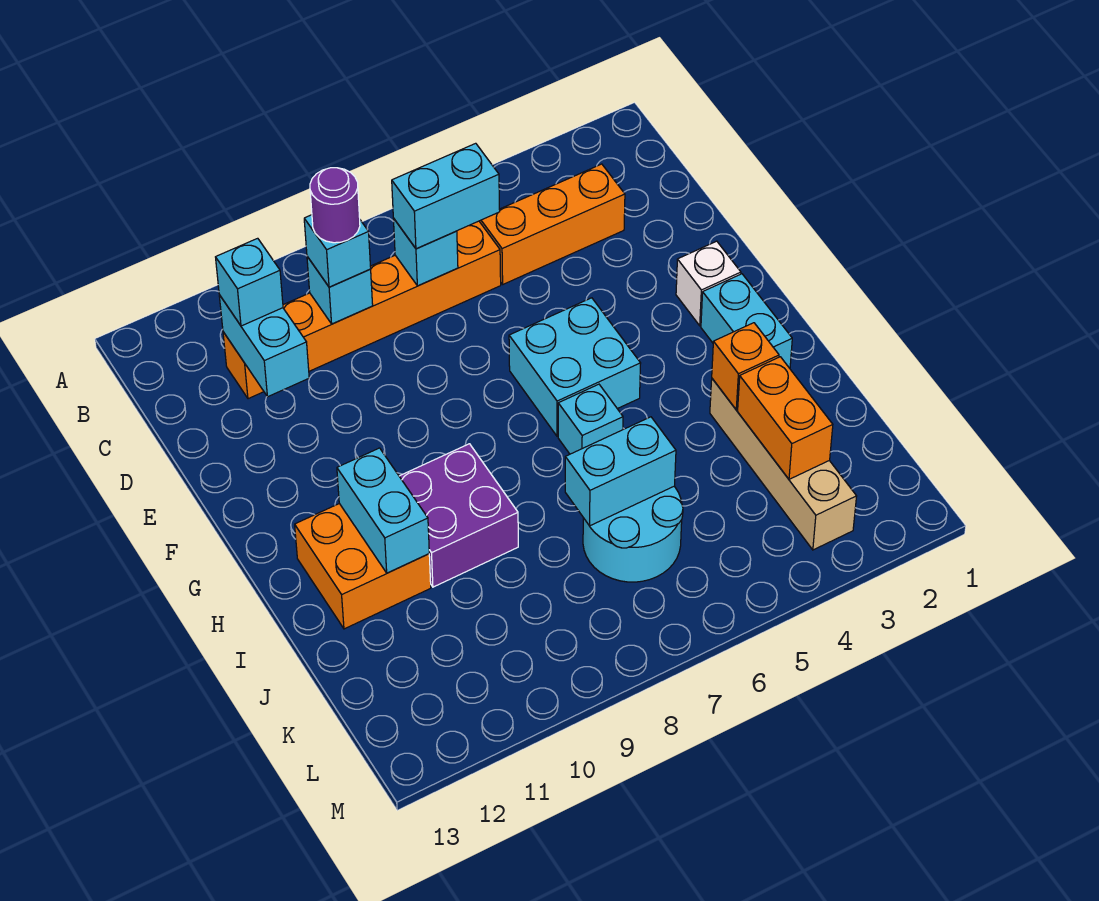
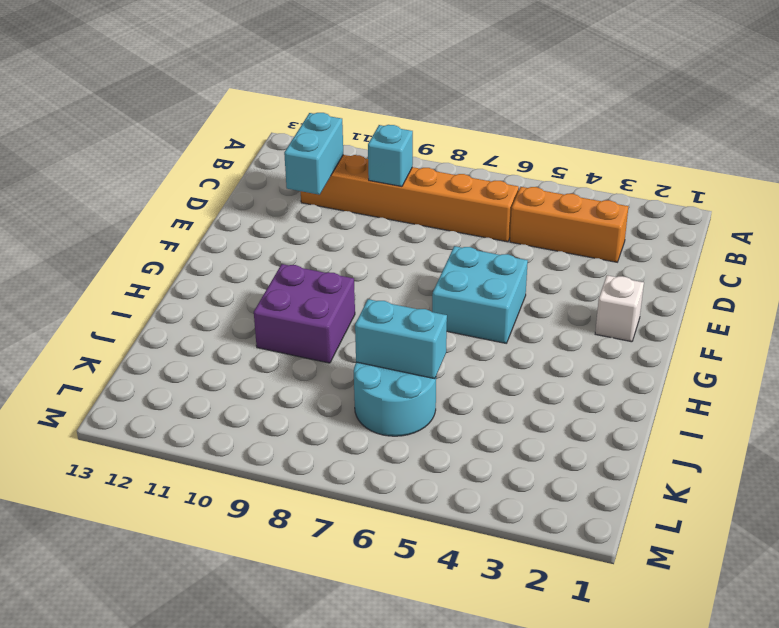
none -> cyan brick G2:H2 level 1
none -> cyan brick H6 level 1
none -> orange brick H11:I12 level 1

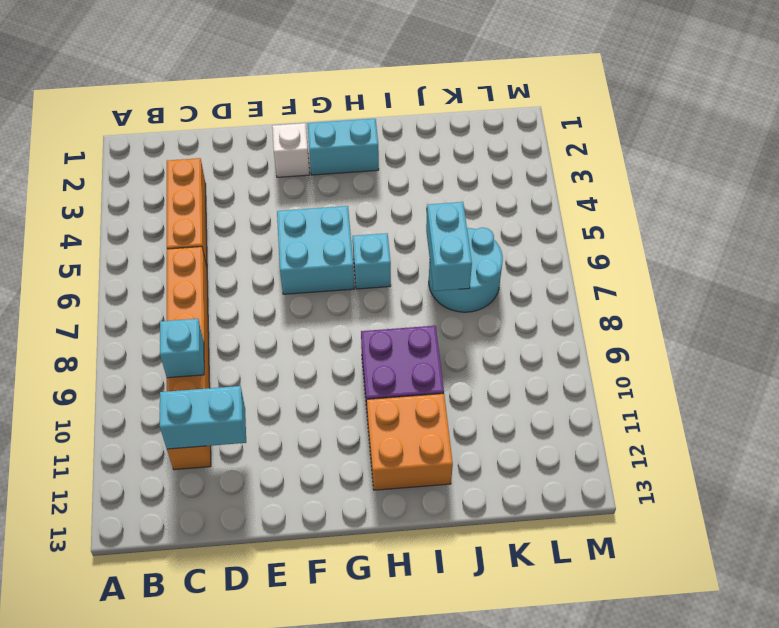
none -> tan brick I3:L3 level 1
none -> cyan brick C7 level 2
none -> cyan brick H11:I11 level 2

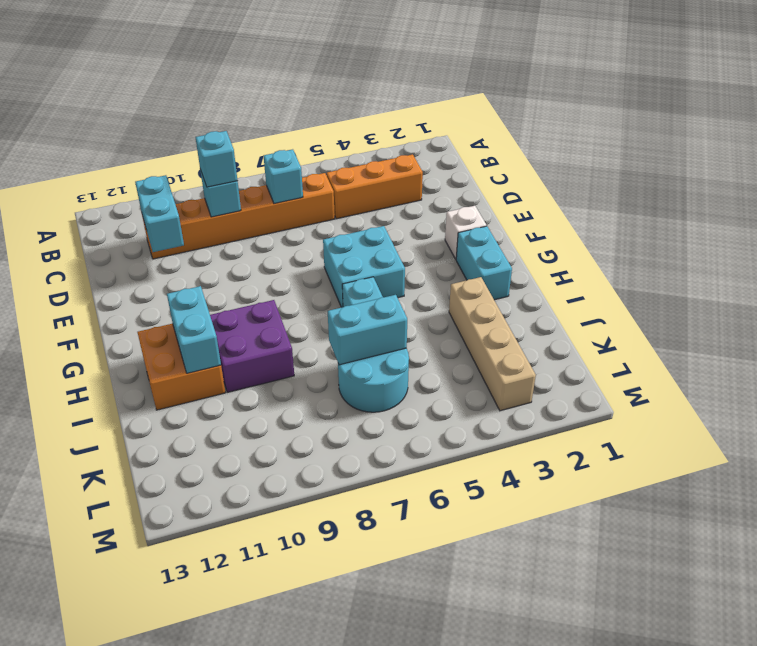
none -> orange brick I3 level 2
none -> orange brick J3:K3 level 2
none -> cyan brick C6:C7 level 3

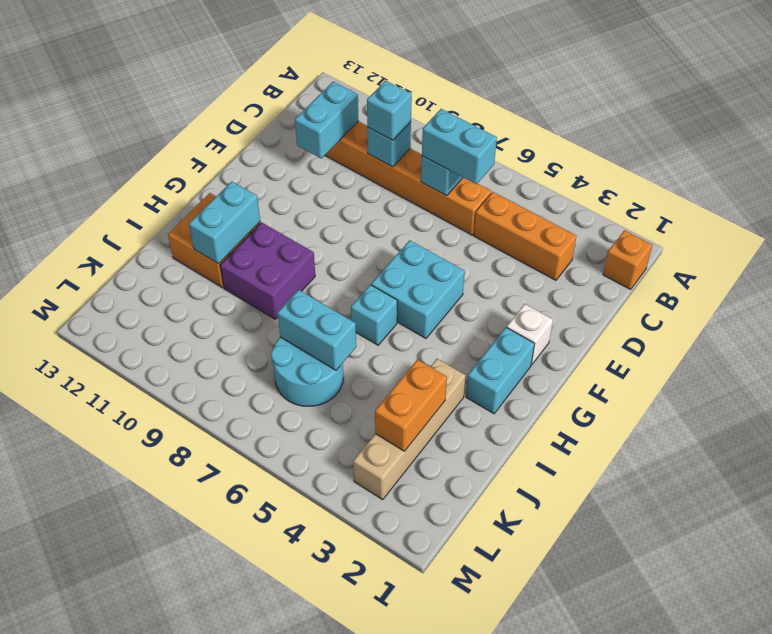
orange brick B1 level 1 -> orange brick I3 level 2
none -> cyan brick C11 level 3
none -> purple round brick C9 level 4

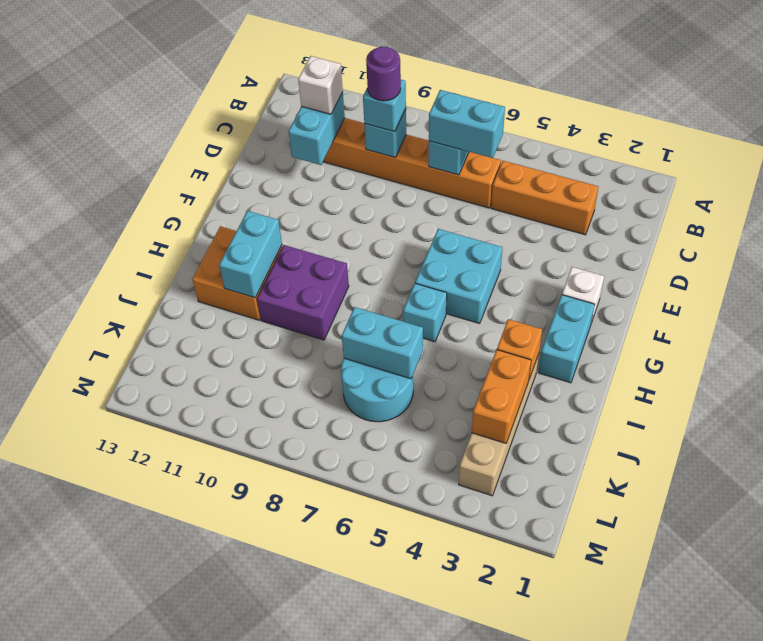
white brick C11 level 3 -> cyan brick C11 level 3

